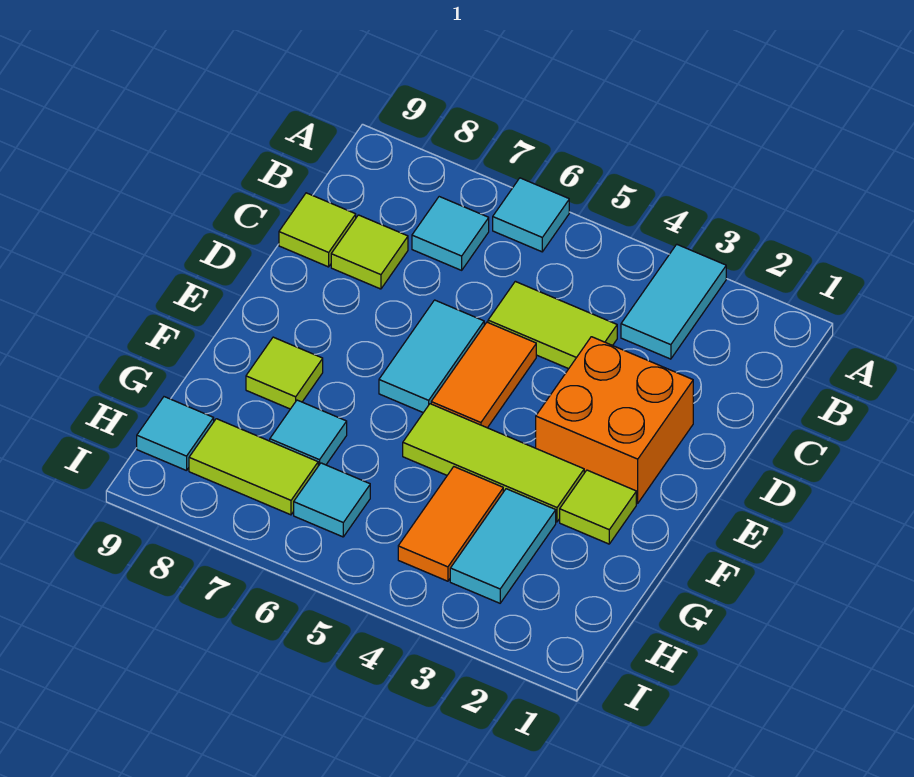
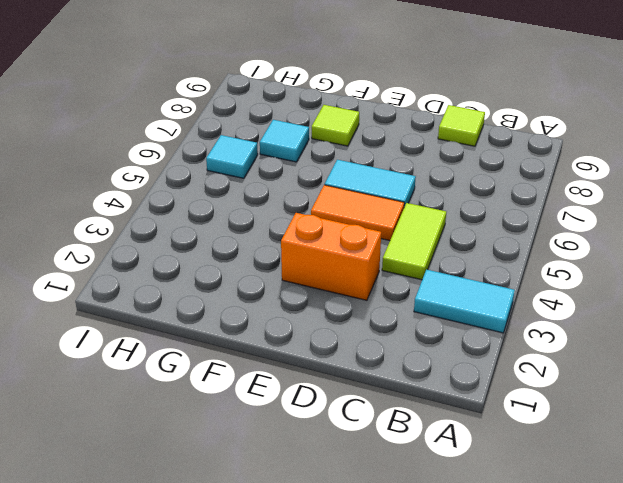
orange brick D3:E3 level 1 -> orange brick D2:E3 level 1
none -> cyan tile A6 level 1
none -> cyan tile B7 level 1
none -> lime tile C8 level 1

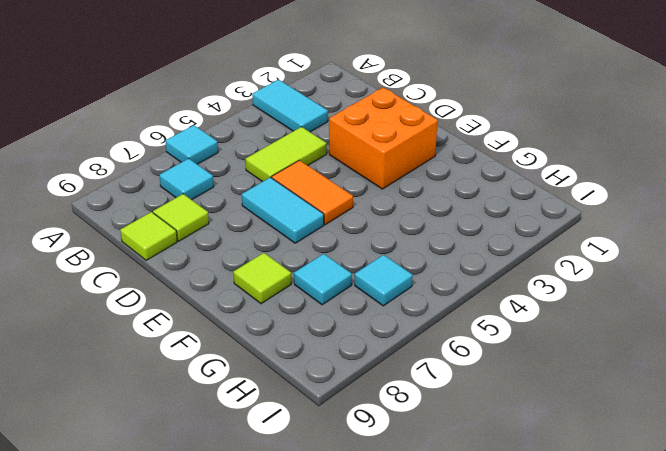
none -> lime tile F2 level 1
none -> lime tile F3:F5 level 1
none -> cyan tile G3:H3 level 1

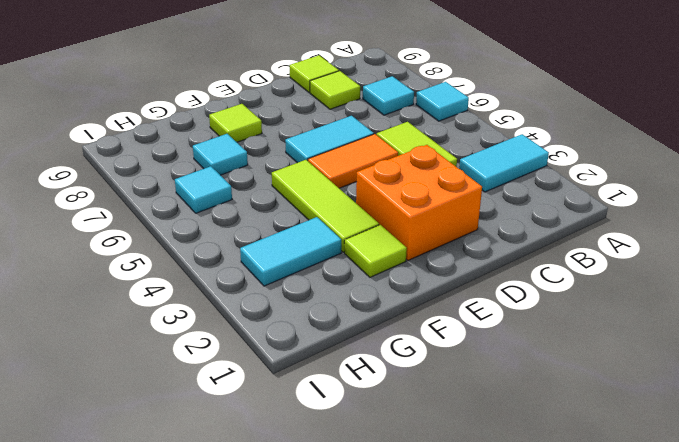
none -> orange tile G4:H4 level 1
none -> lime tile H7:H8 level 1
none -> cyan tile H9 level 1

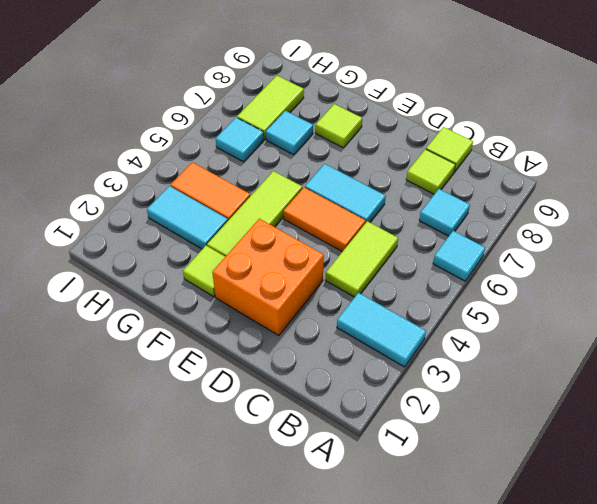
none -> cyan tile H9 level 1

